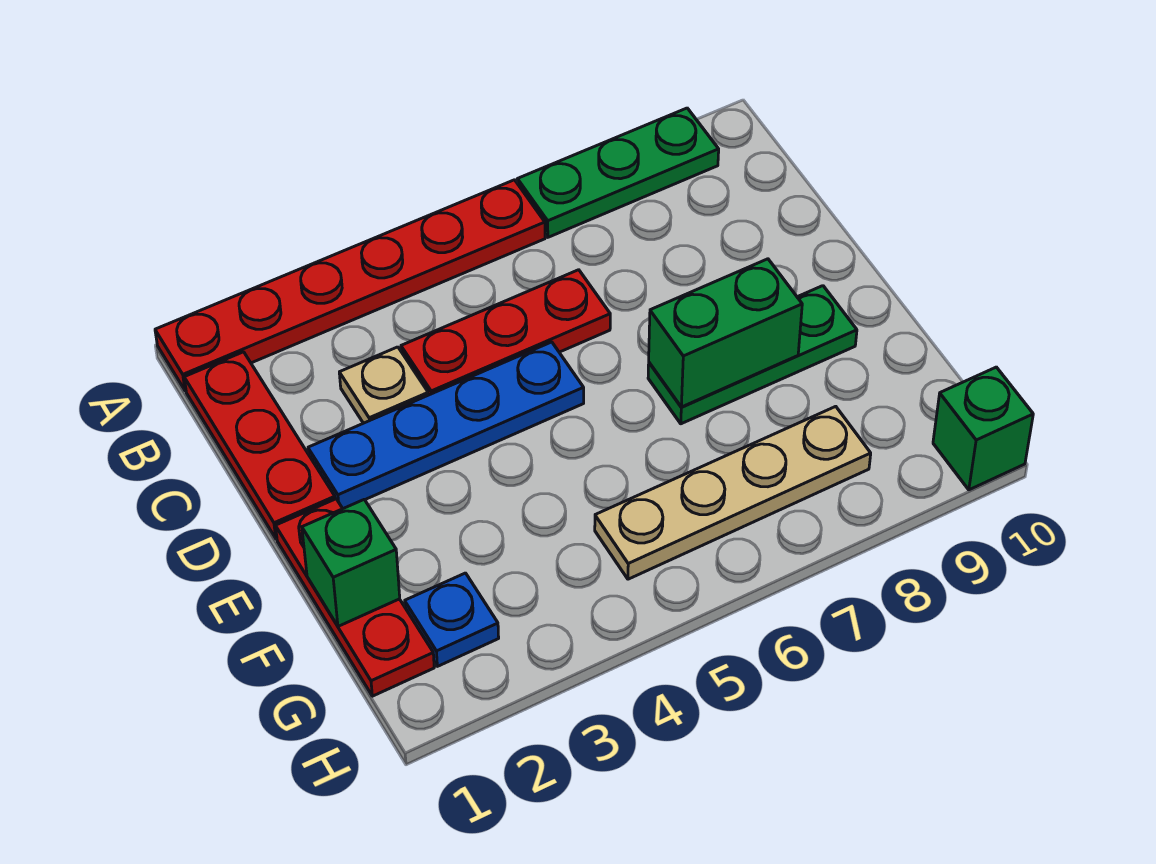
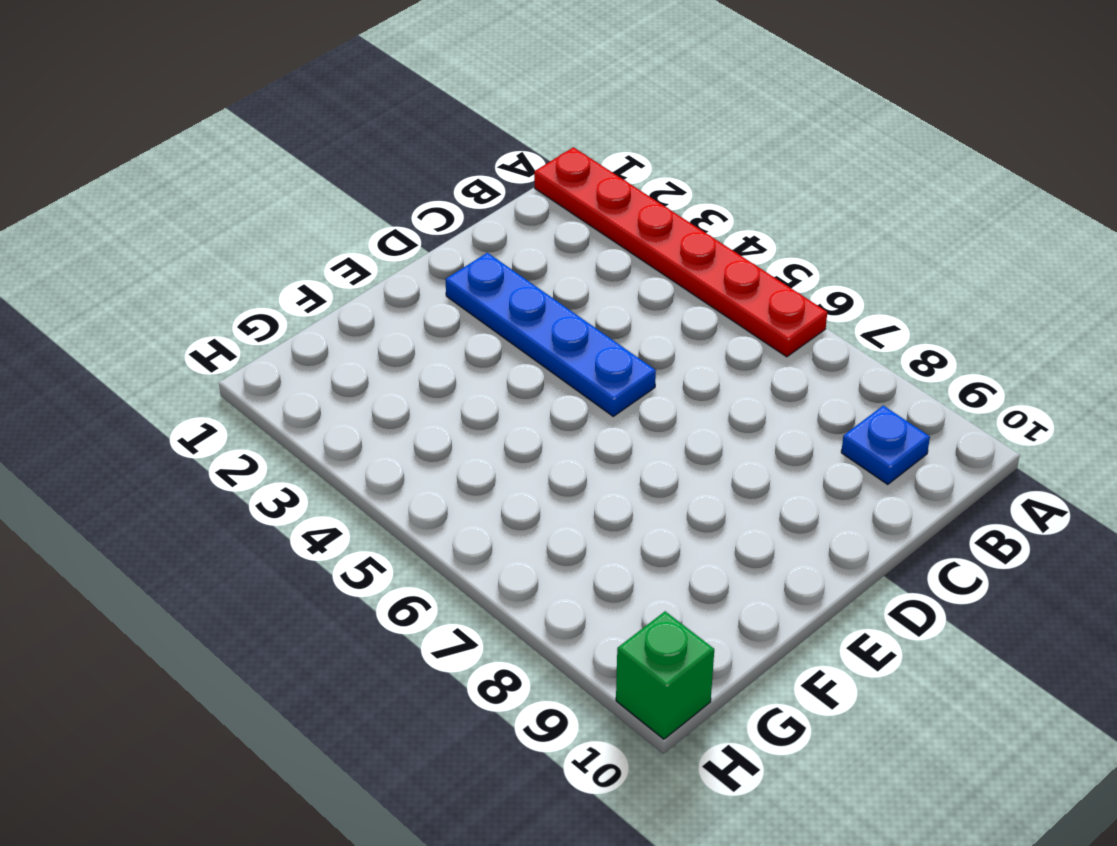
blue plate B9 level 1 -> blue plate G2 level 1
none -> green plate A7:A9 level 1
none -> red plate B1:D1 level 1
none -> tan plate C3 level 1

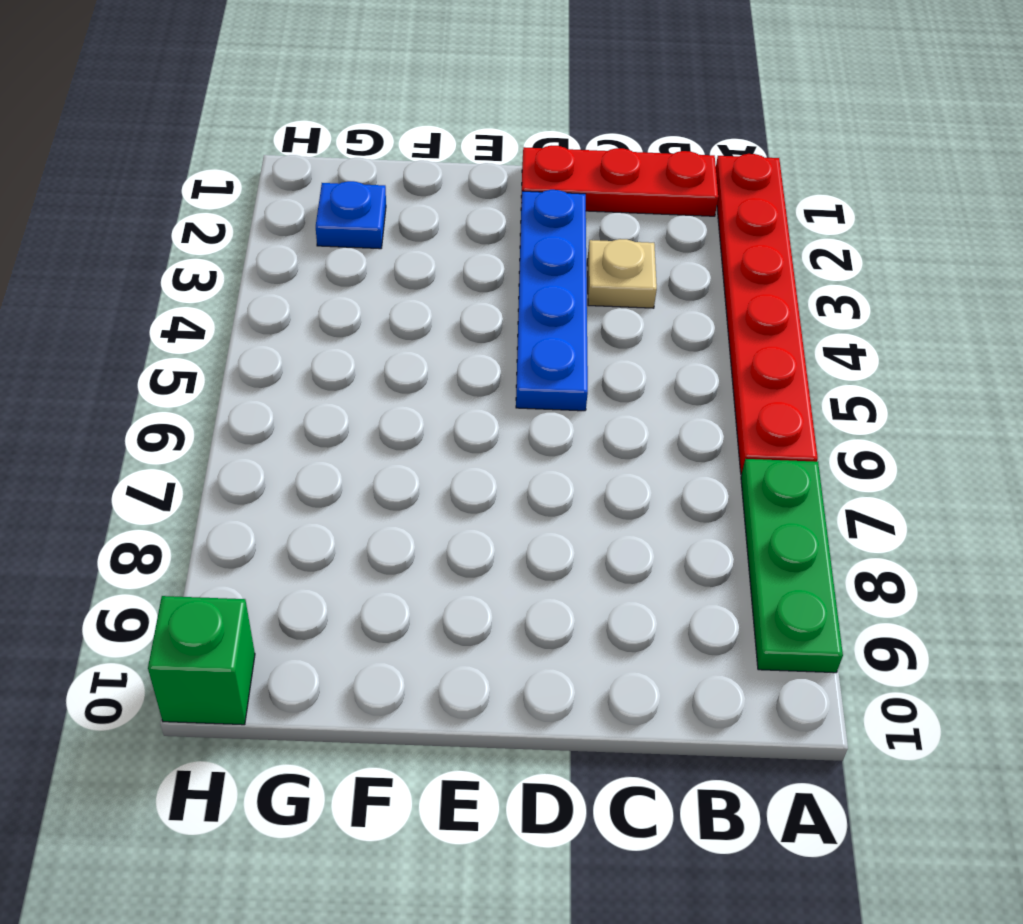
none -> red plate C4:C6 level 1
none -> red plate E1:G1 level 1
none -> green plate E7:E9 level 1

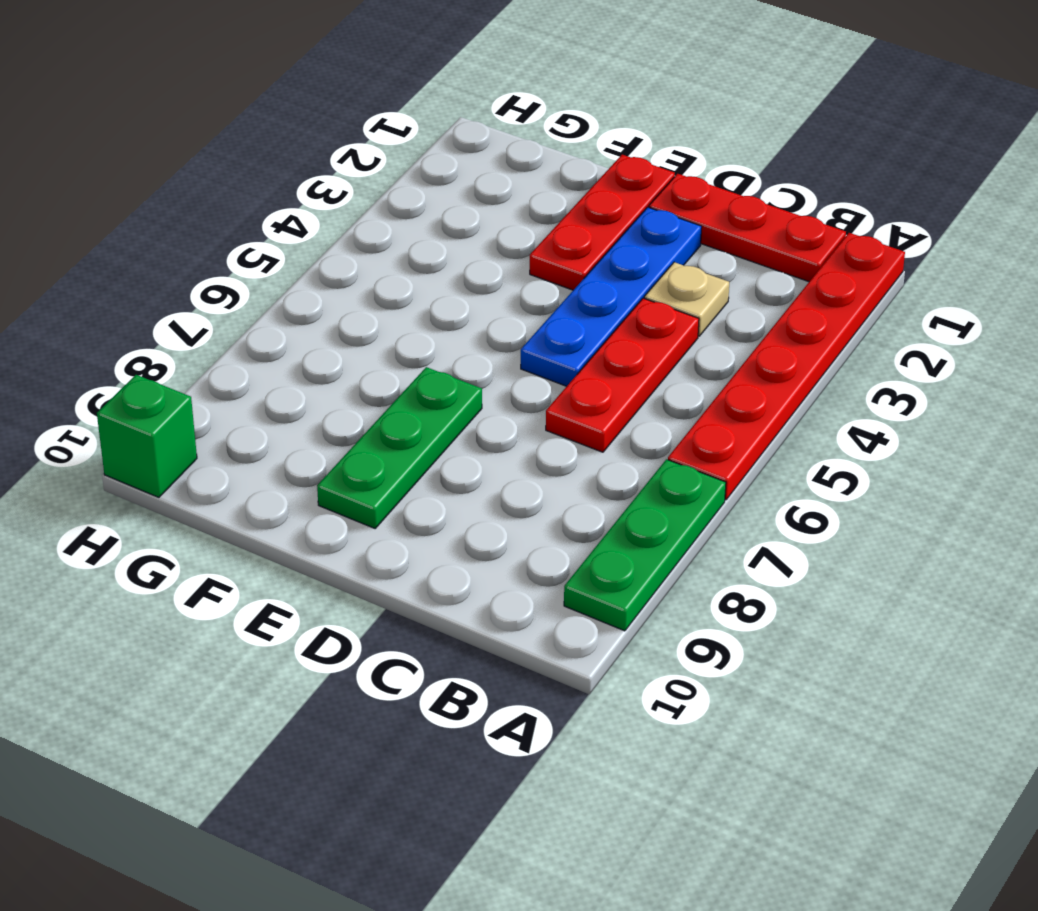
red plate E1:E3 level 1 -> red plate E1:G1 level 1
none -> blue plate G2 level 1
none -> tan plate G5:G8 level 1
none -> green brick E7:E8 level 2

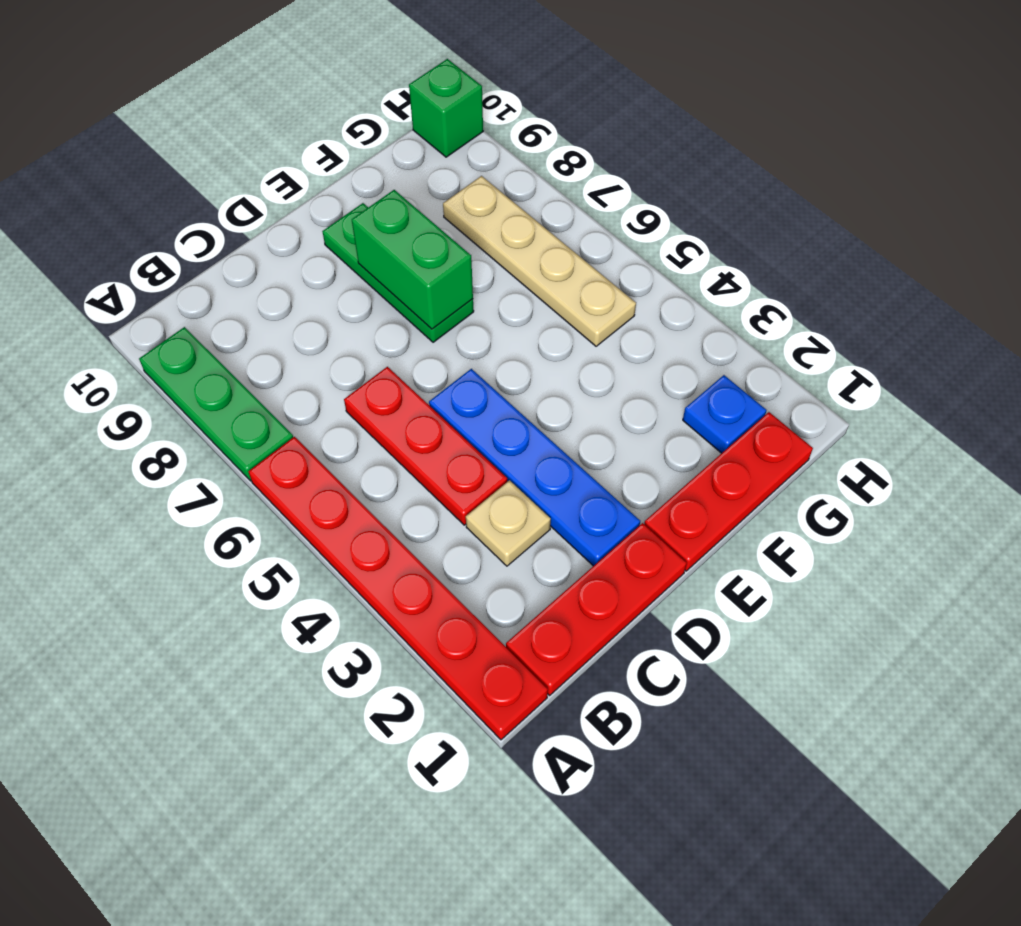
none -> green brick F1 level 2

